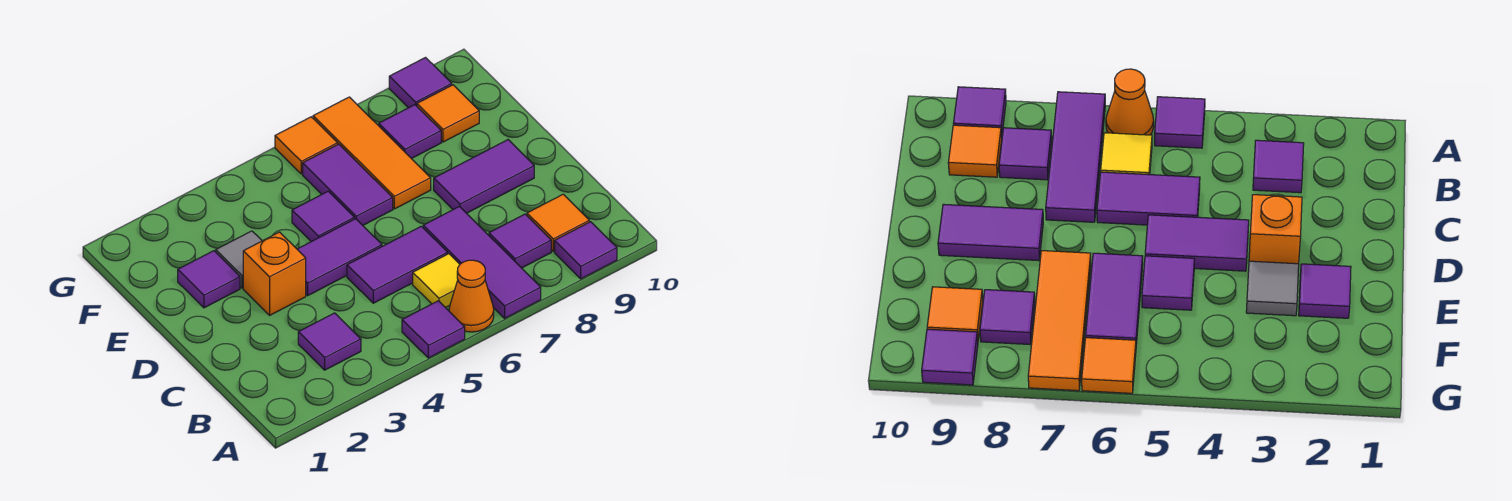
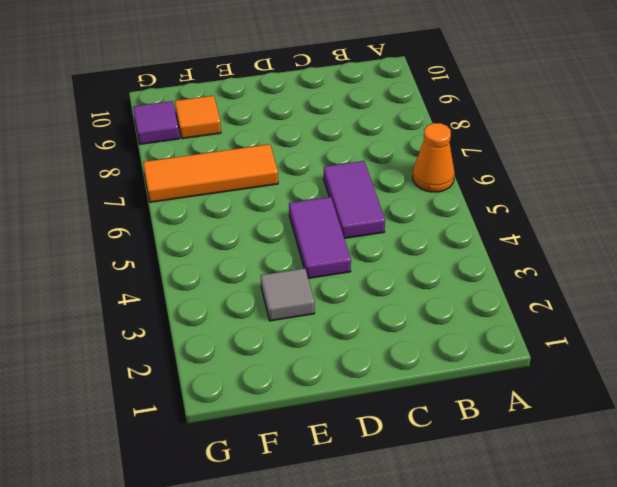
none -> purple tile A5 level 1
none -> purple tile A7:C7 level 1
none -> purple tile A9 level 1

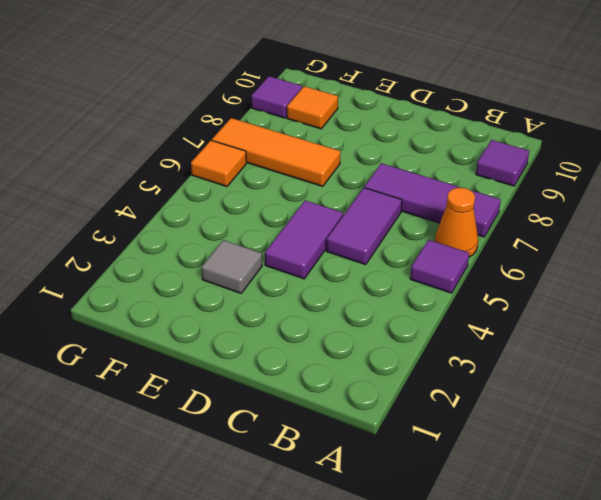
none -> purple tile B3 level 1
none -> yellow tile B6 level 1
none -> purple tile B8 level 1

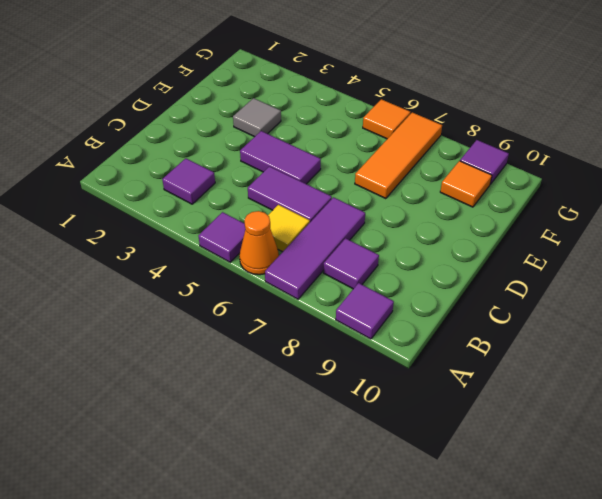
none -> orange tile B9 level 1
none -> orange brick D3 level 1
none -> purple tile D8:D9 level 1

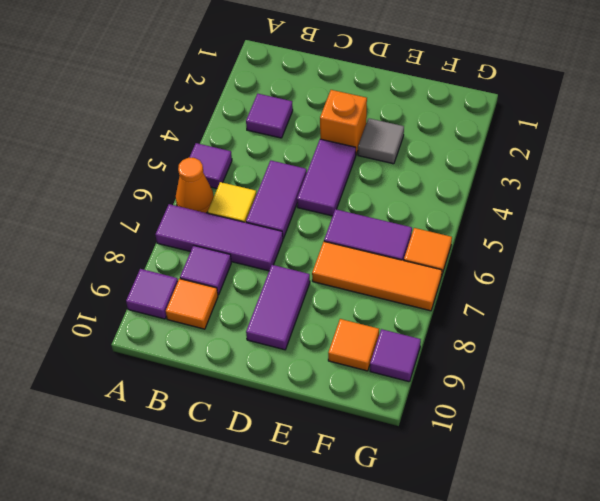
none -> purple tile E2 level 1
none -> purple tile E5 level 1
none -> purple tile F8 level 1

